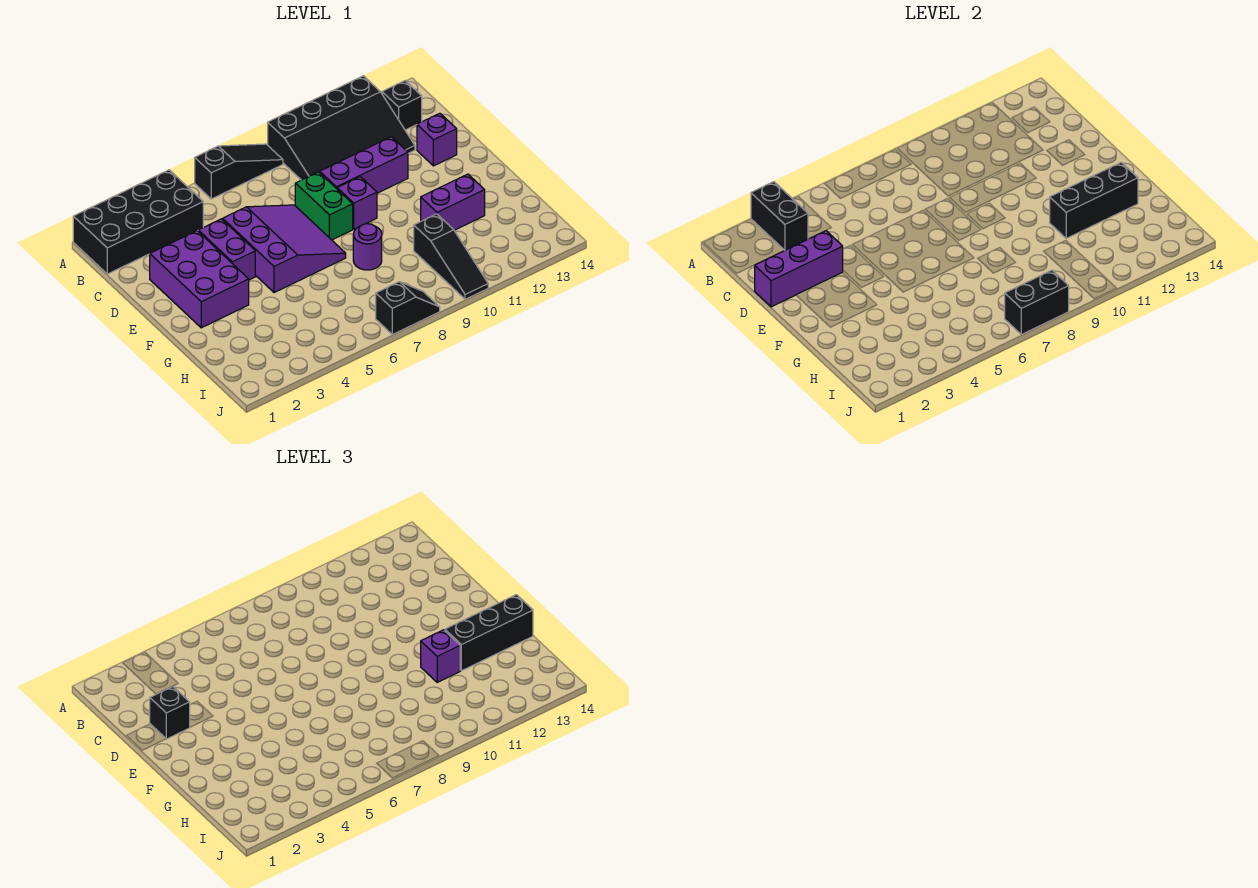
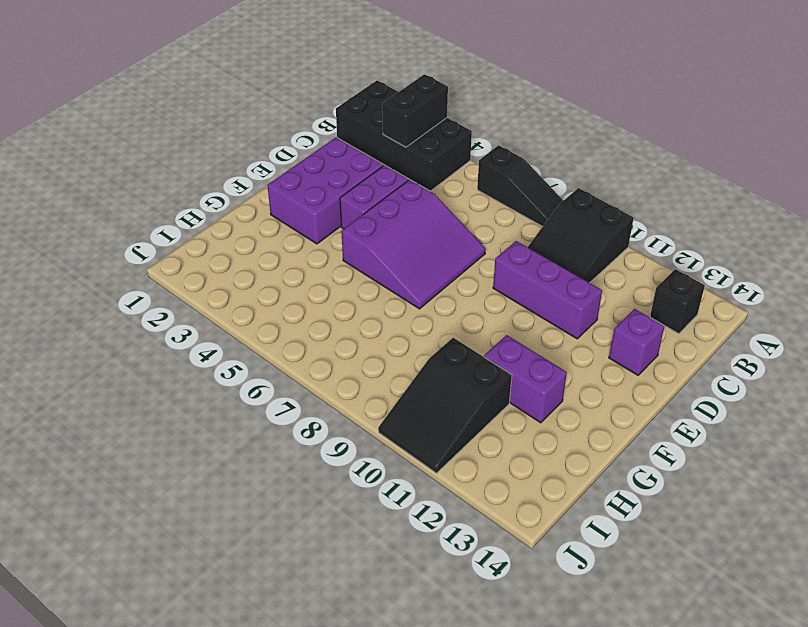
black slope A9:C10 level 1 top A -> black slope A9:C12 level 1 top A
black slope H10:J11 level 1 top H -> black slope H10:J10 level 1 top H
none -> green brick D8:E8 level 1
none -> purple brick E9 level 1
none -> purple round brick G8 level 1

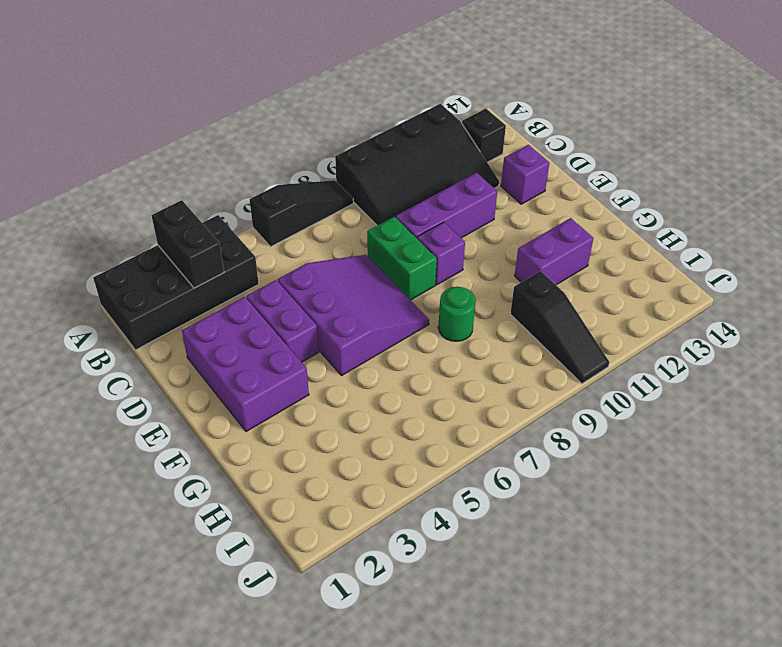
green round brick G8 level 1 -> purple round brick G8 level 1
none -> black slope J7:J8 level 1 top 7
none -> purple brick D1:D3 level 2
none -> black brick G11:G13 level 2

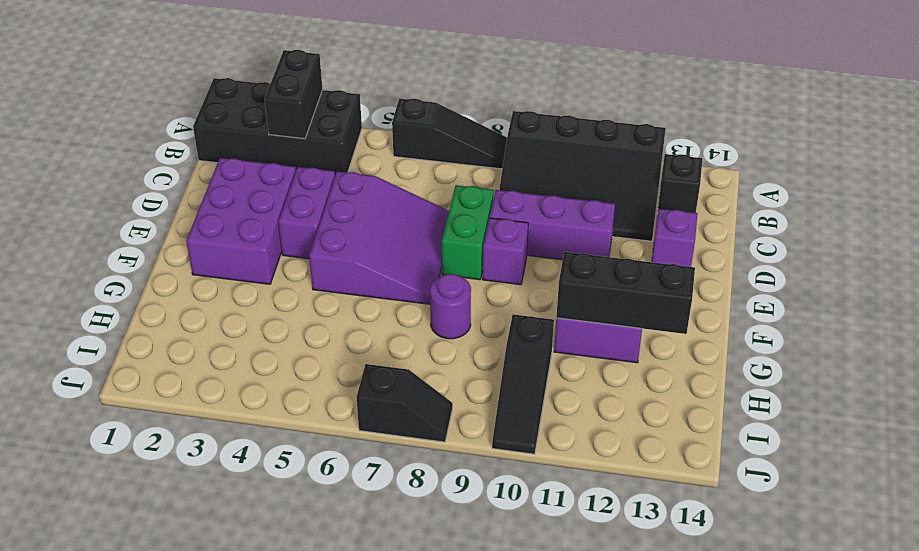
none -> purple brick D1:D3 level 2
none -> black brick J7:J8 level 2
none -> black brick D2 level 3

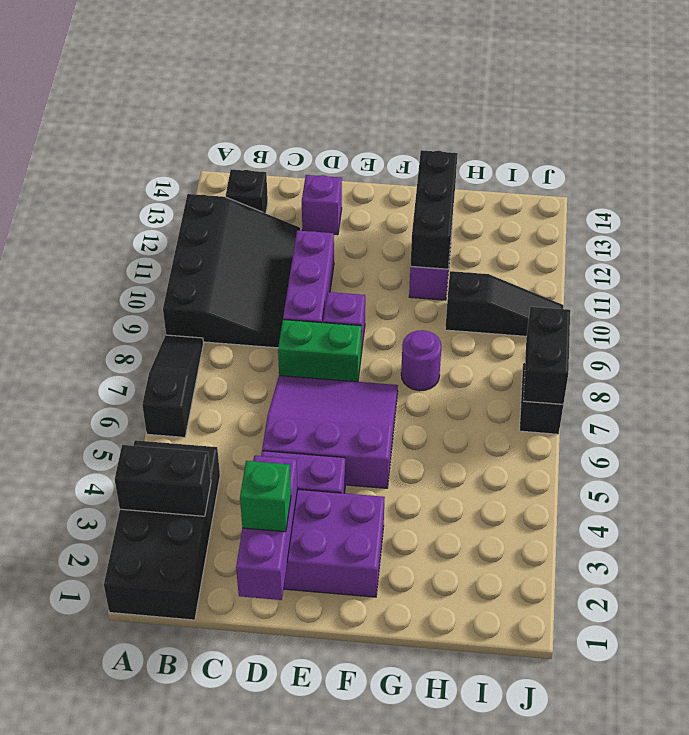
green brick D2 level 3 -> black brick D2 level 3
none -> purple brick G11 level 3
none -> black brick G12:G14 level 3

